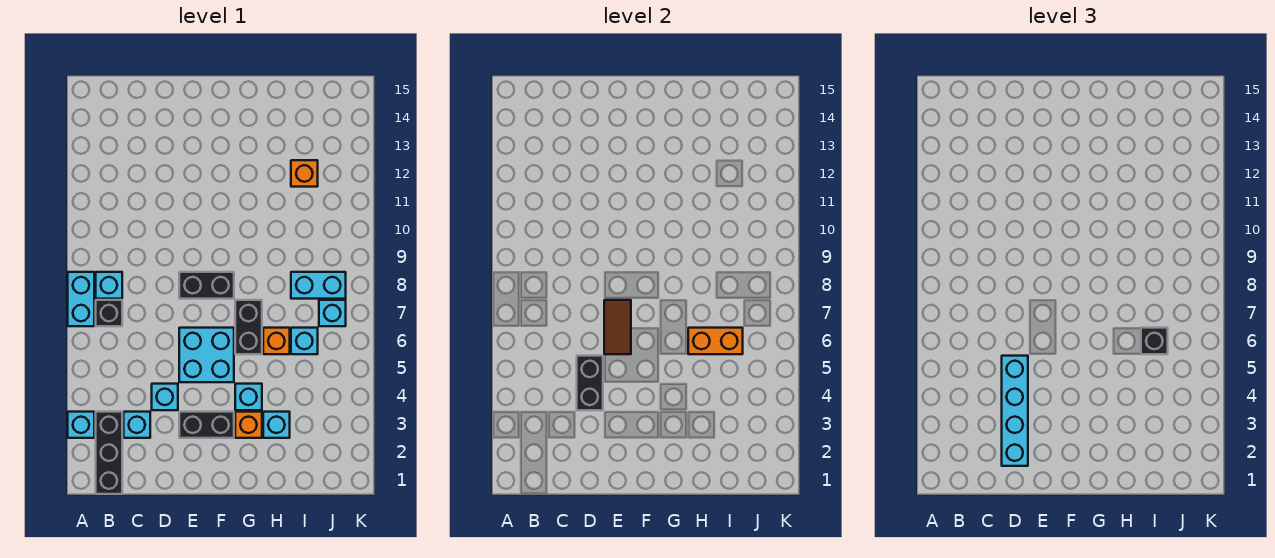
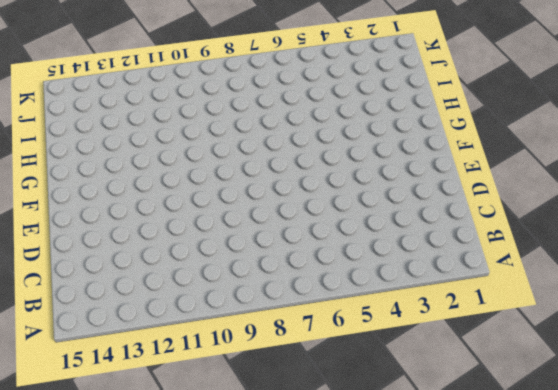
none -> cyan brick A3 level 1
none -> cyan brick A7:A8 level 1
none -> black brick B1:B3 level 1

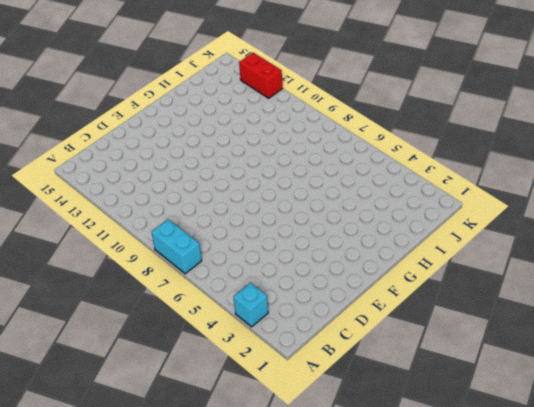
red brick K12:K13 level 1 -> none
none -> black brick B1:B3 level 1
none -> black brick B7 level 1
none -> cyan brick B8 level 1

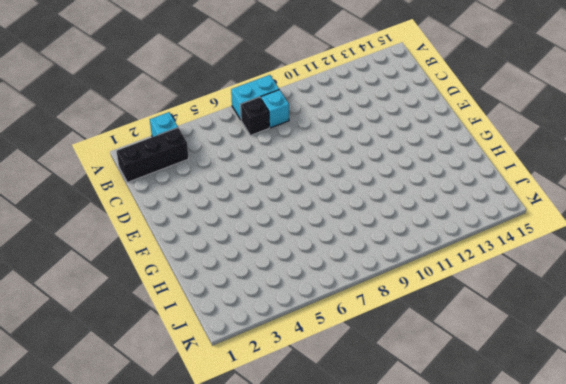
none -> cyan brick C3 level 1
none -> cyan brick D4 level 1
none -> black brick E3:F3 level 1

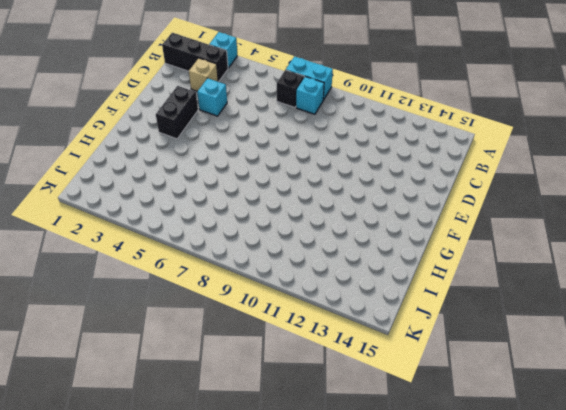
tan brick C3 level 1 -> cyan brick C3 level 1
none -> cyan brick E5:F6 level 1
none -> black brick E8:F8 level 1
none -> orange brick G3 level 1

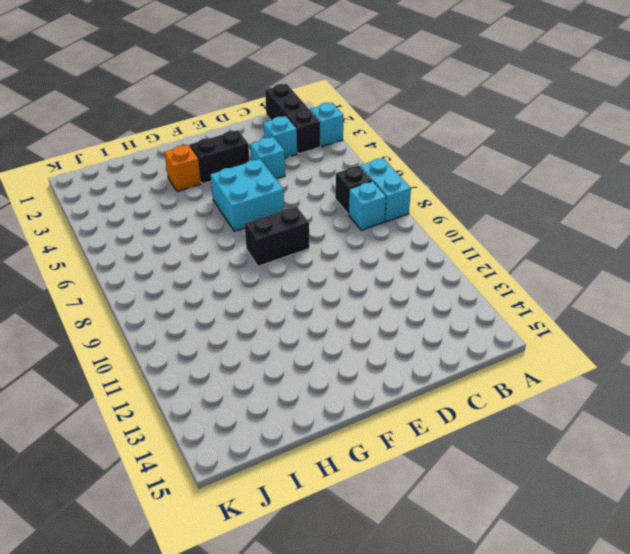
none -> cyan brick G4 level 1
none -> black brick G6:G7 level 1
none -> cyan brick H3 level 1

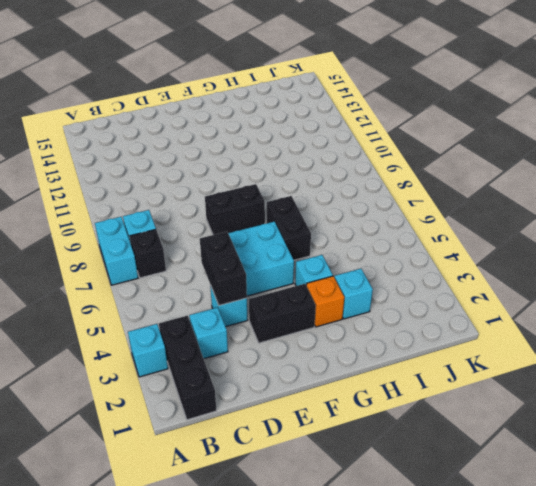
none -> orange brick H6 level 1
none -> cyan brick I6 level 1
none -> cyan brick I8:J8 level 1

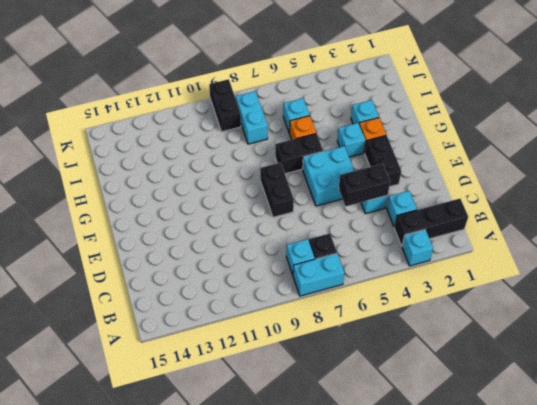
black brick J9:K9 level 1 -> none
none -> orange brick I12 level 1
none -> cyan brick J7 level 1
none -> brown tile E6:E7 level 2

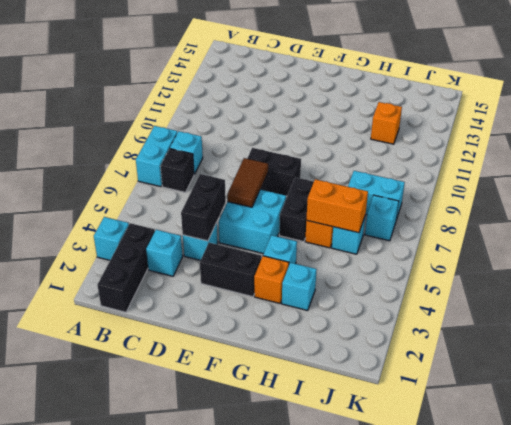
none -> cyan brick D2:D5 level 3
none -> black brick I6 level 3

